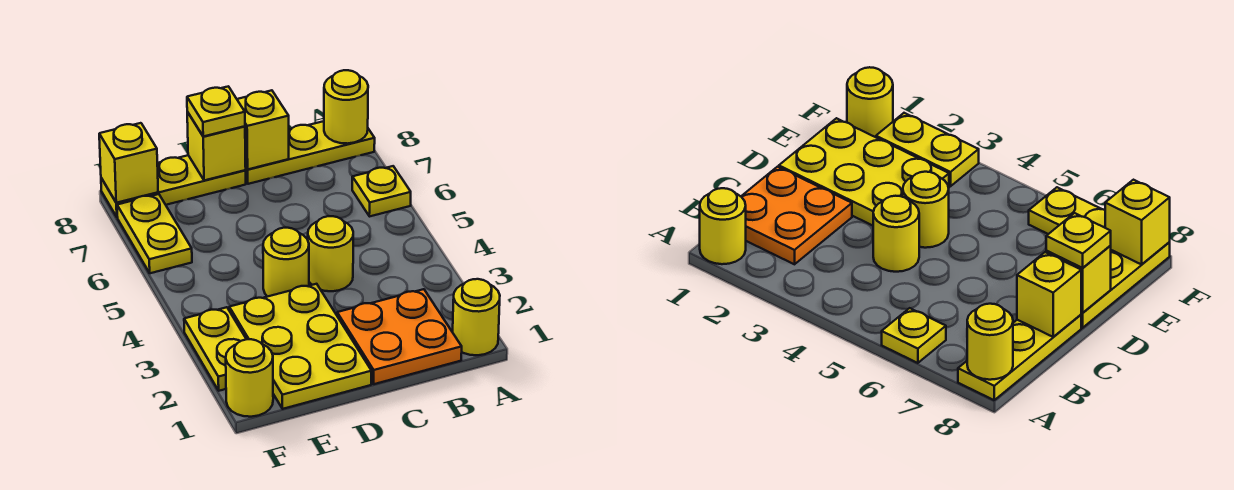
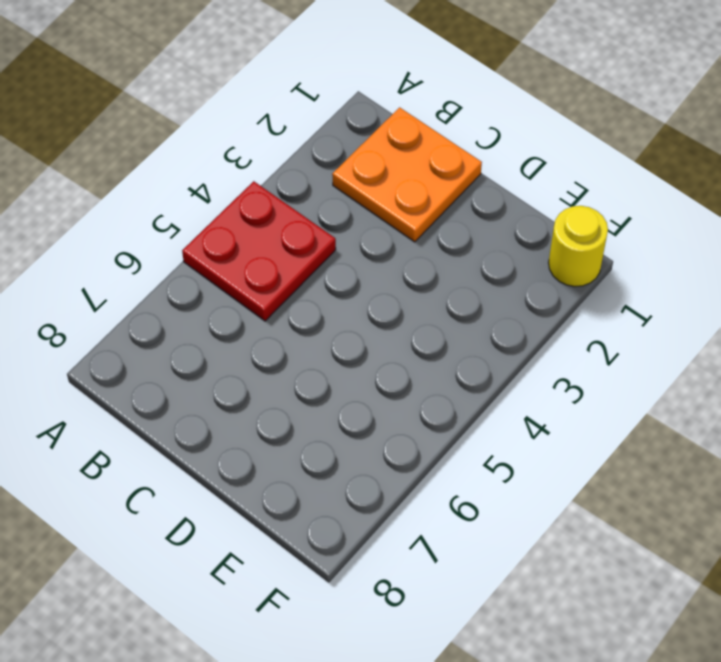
red plate A4:B5 level 1 -> none
none -> yellow round brick A1 level 1
none -> yellow plate A6 level 1
none -> yellow plate A8:C8 level 1

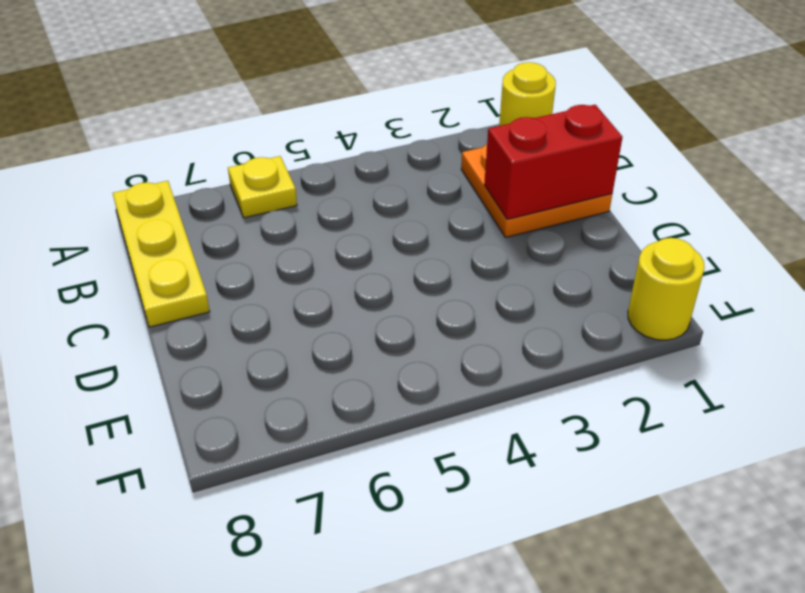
red brick C1:C2 level 2 -> none
none -> yellow round brick C4 level 1
none -> yellow plate D1:E3 level 1
none -> yellow round brick D4 level 1

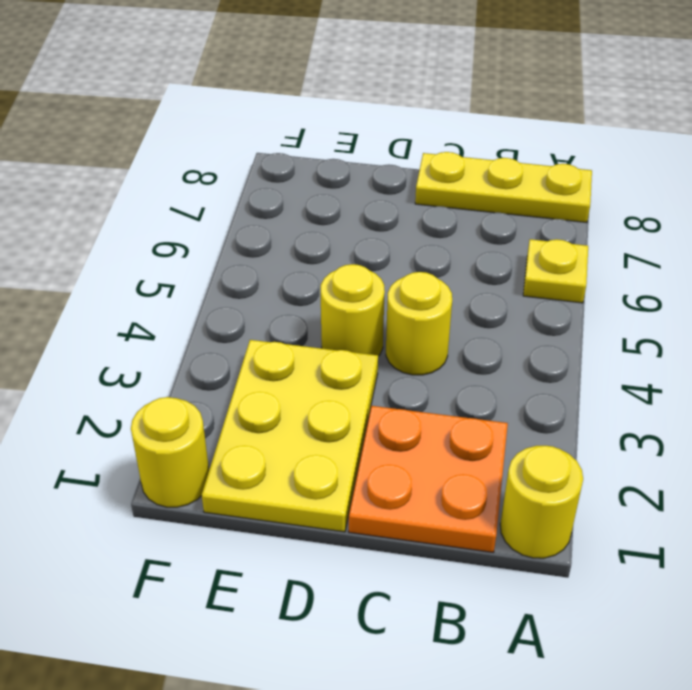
none -> yellow plate D8:F8 level 1
none -> yellow plate F2:F3 level 1
none -> yellow plate F6:F7 level 1

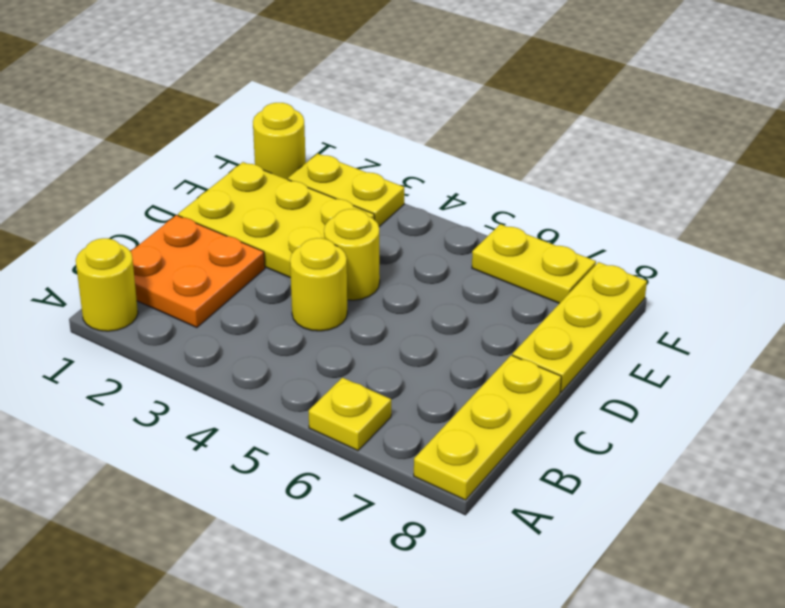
none -> yellow round brick A8 level 2
none -> yellow brick C8 level 2
none -> yellow brick D8 level 2

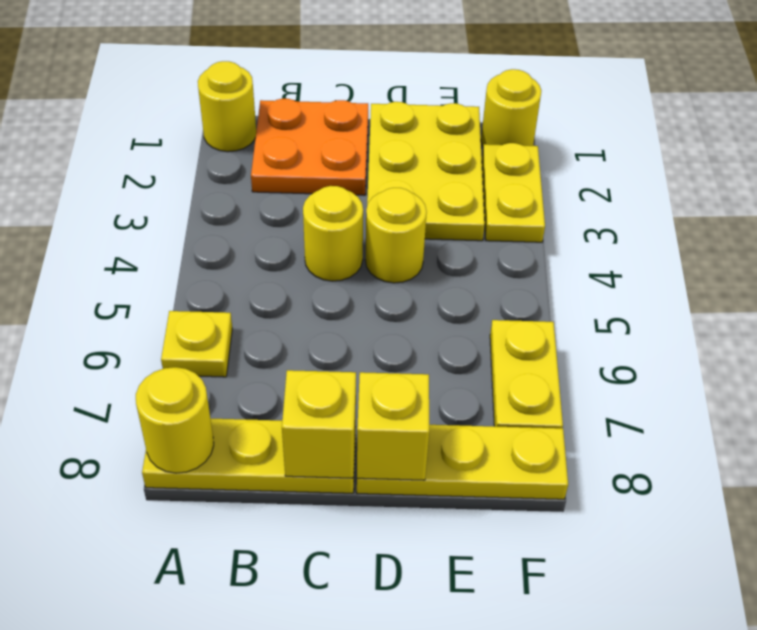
none -> yellow brick F8 level 2
none -> yellow plate D8 level 3

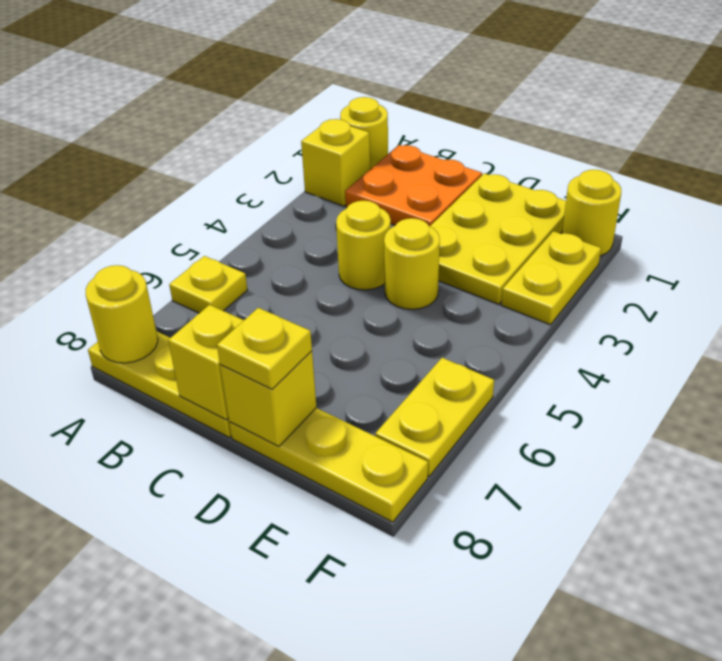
yellow brick A2 level 1 -> yellow brick F8 level 2

